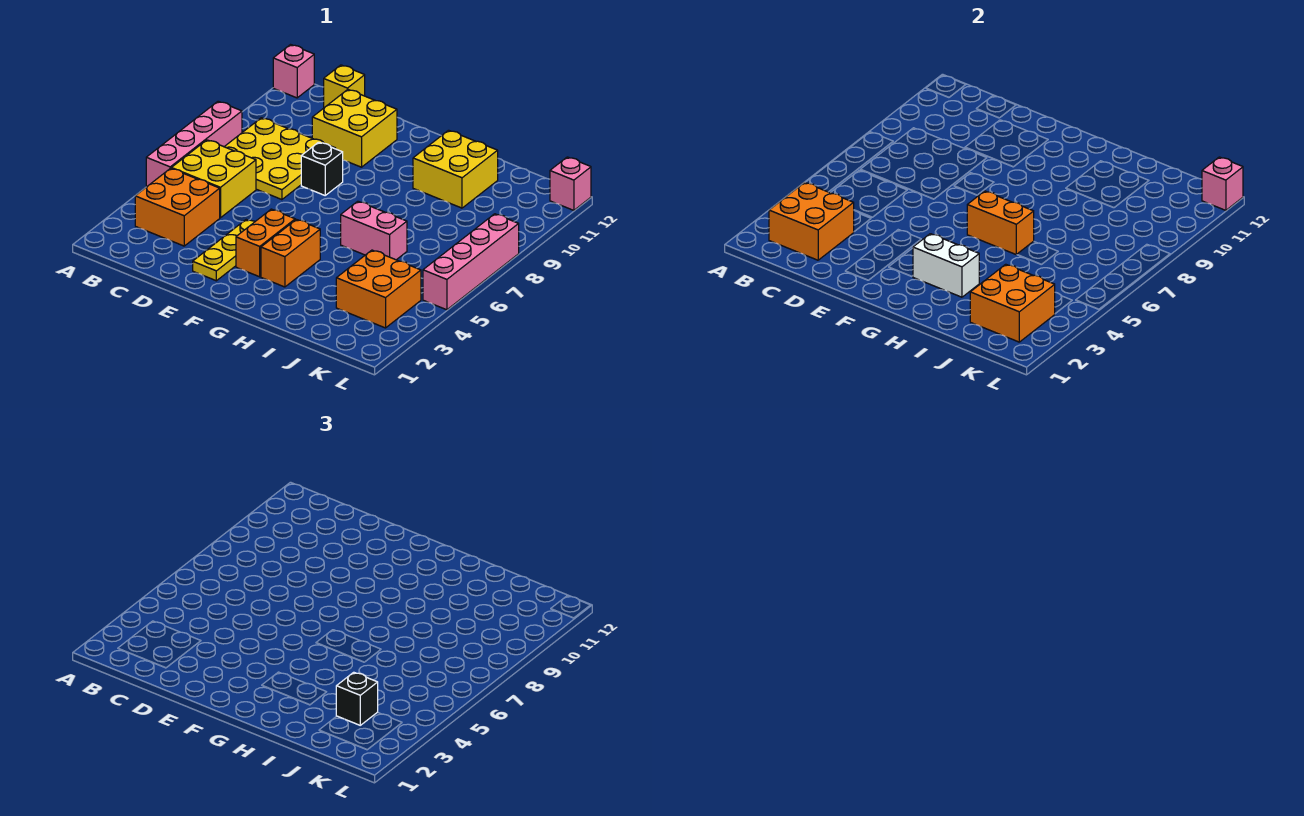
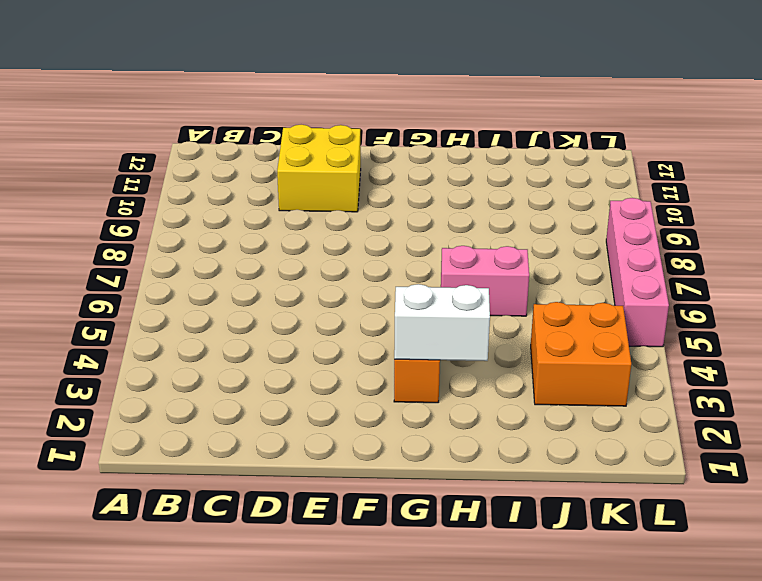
none -> pink brick A5:A8 level 1
none -> pink brick A12 level 1
none -> orange brick B3:C4 level 1

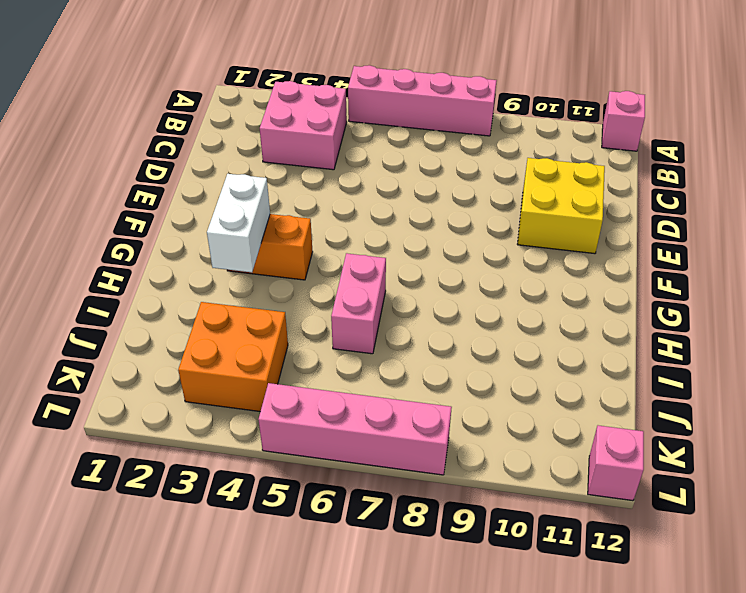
pink brick B3:C4 level 1 -> orange brick B3:C4 level 1
none -> yellow brick B5:C6 level 1
none -> yellow plate B7:D9 level 1
none -> yellow brick C12 level 1

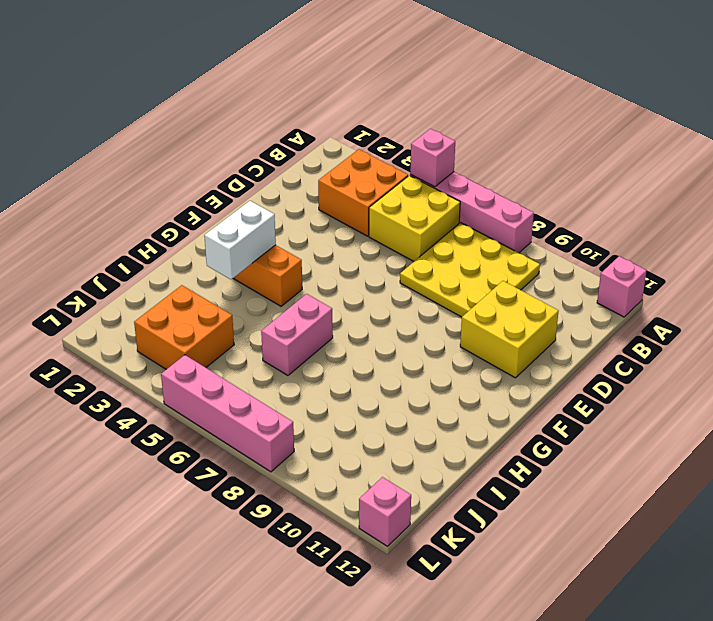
pink brick A5 level 2 -> pink brick L12 level 2
none -> yellow brick C12 level 1
none -> yellow plate E2:E4 level 1
none -> black brick E8 level 1

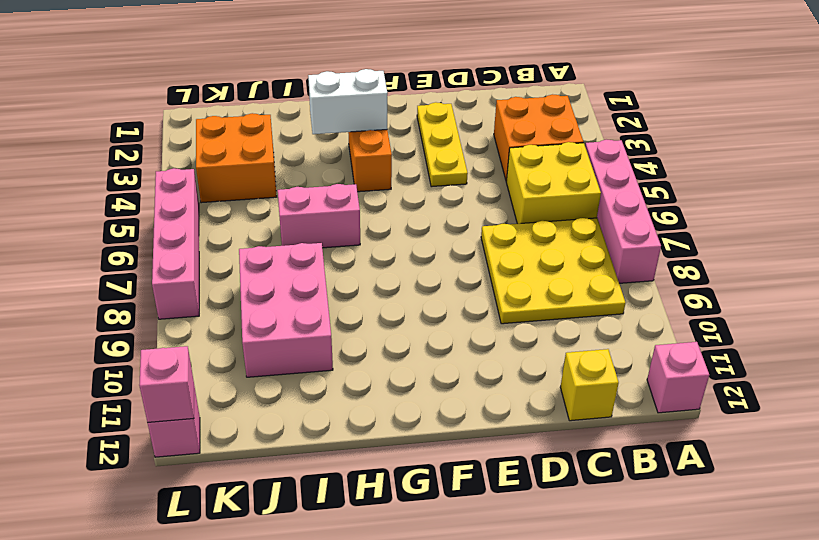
pink brick I8:J10 level 1 -> yellow brick H10:I11 level 1
none -> yellow brick D10:E11 level 1
none -> black brick E8 level 1
none -> orange brick F3:F4 level 1

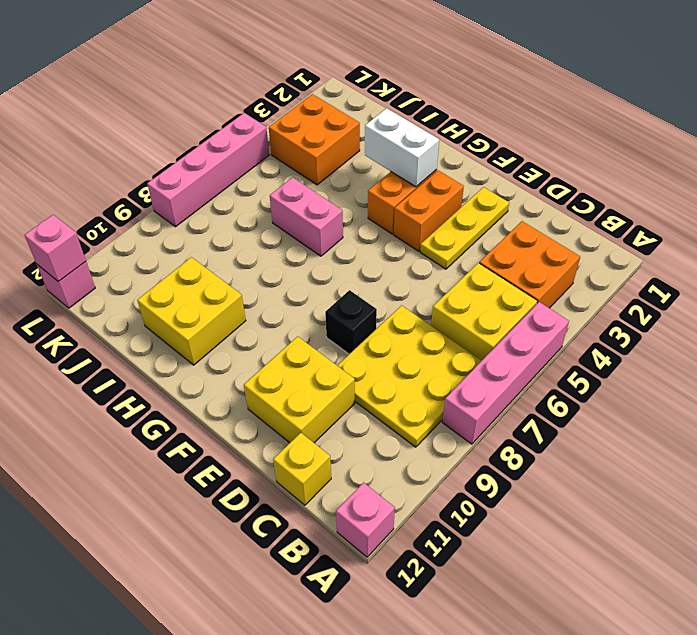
none -> orange brick B2:C3 level 2
none -> orange brick G6:H6 level 2
none -> orange brick J2:K3 level 2

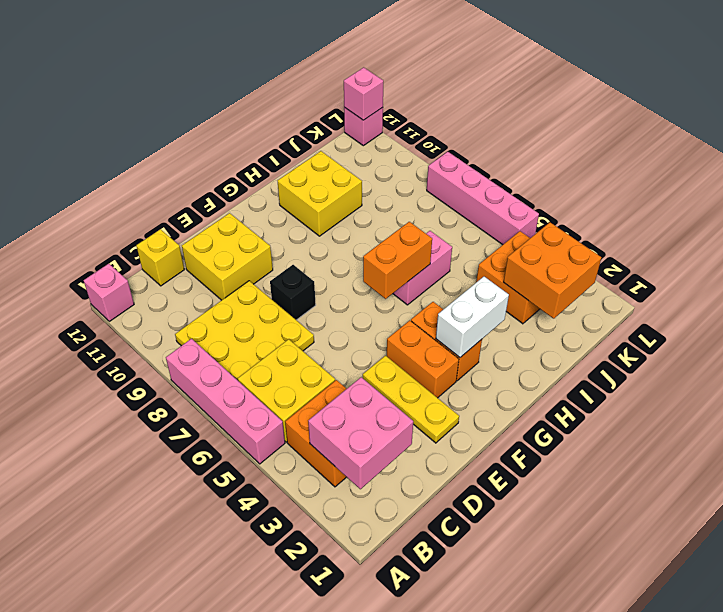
pink brick B2:C3 level 2 -> orange brick B2:C3 level 2
none -> black brick J3 level 3

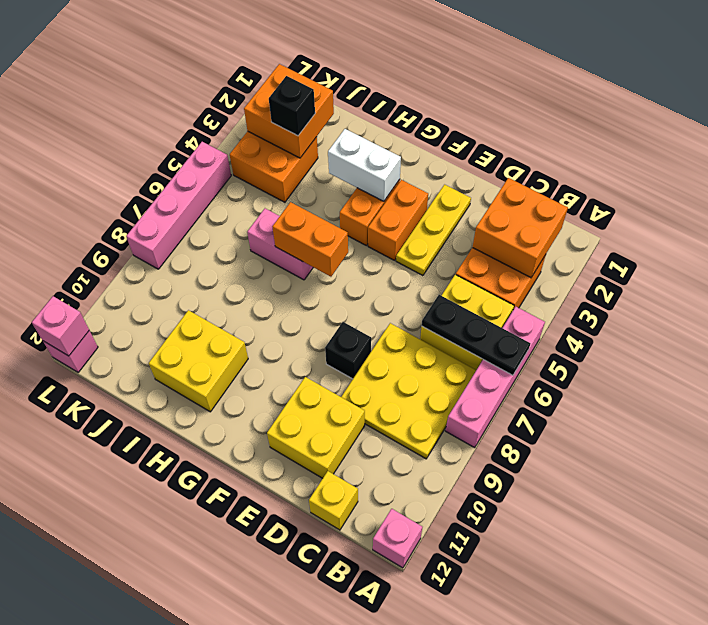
black plate A6:C6 level 2 -> none

